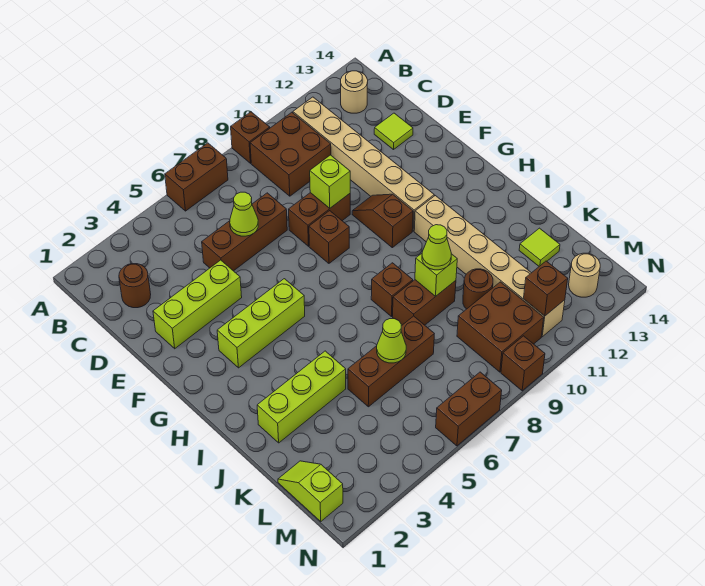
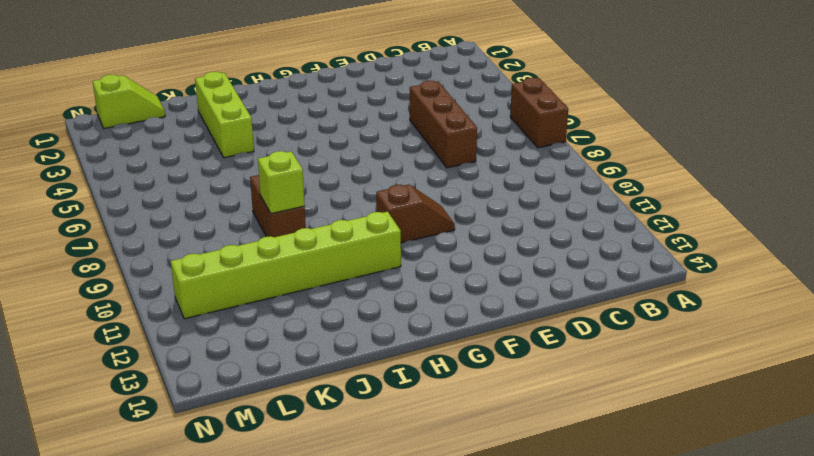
lime brick H11:M11 level 1 -> tan brick H11:M11 level 1
none -> brown brick A9 level 1
none -> brown brick B9:C10 level 1
none -> tan brick B11:G11 level 1
none -> tan round brick B13 level 1

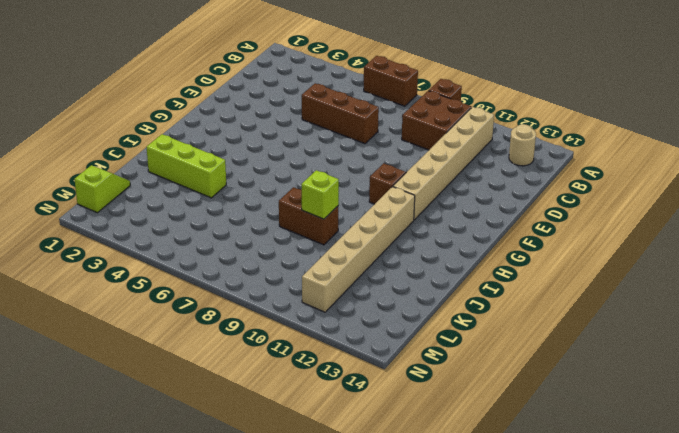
none -> brown round brick C2 level 1
none -> lime tile D13 level 1
none -> lime brick E2:E4 level 1
none -> brown brick E8:E9 level 1

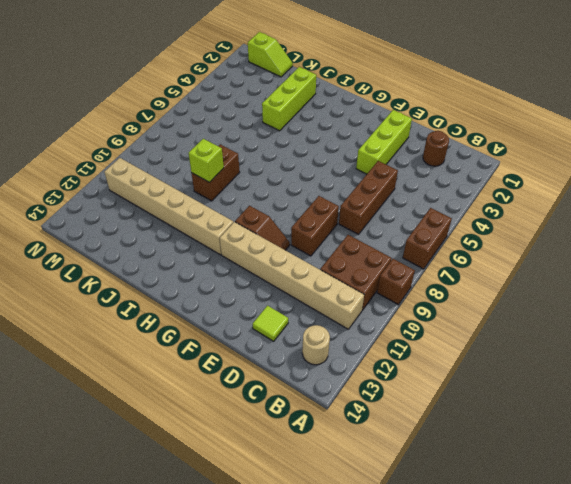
none -> brown brick F8 level 1
none -> lime brick G3:G5 level 1
none -> brown brick I8 level 1
none -> brown brick K5:K7 level 1

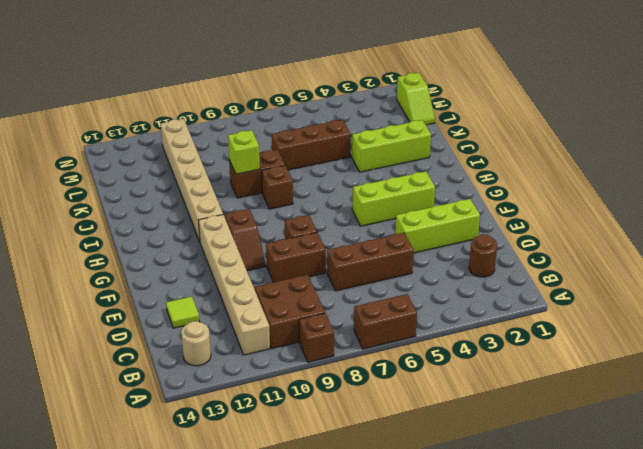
none -> brown round brick K10 level 1
none -> lime tile K13 level 1
none -> brown brick L9:M10 level 1
none -> tan round brick M13 level 1

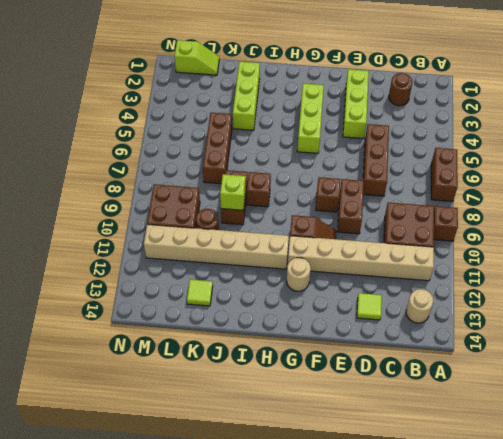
tan round brick G12 level 1 -> tan round brick M13 level 1
none -> brown brick N6:N7 level 1
none -> brown brick N9 level 1
none -> lime cone D6 level 2
none -> lime brick E9 level 2

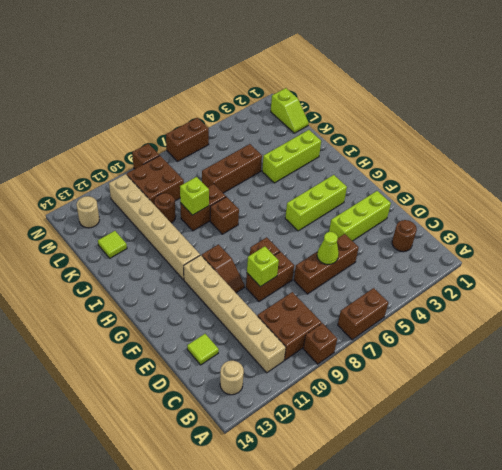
none -> lime cone K6 level 2
none -> brown brick M11 level 2
none -> lime cone J9 level 3

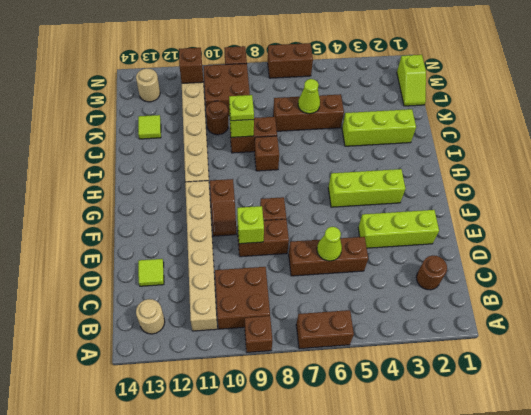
lime plate J9 level 3 -> lime cone J9 level 3

